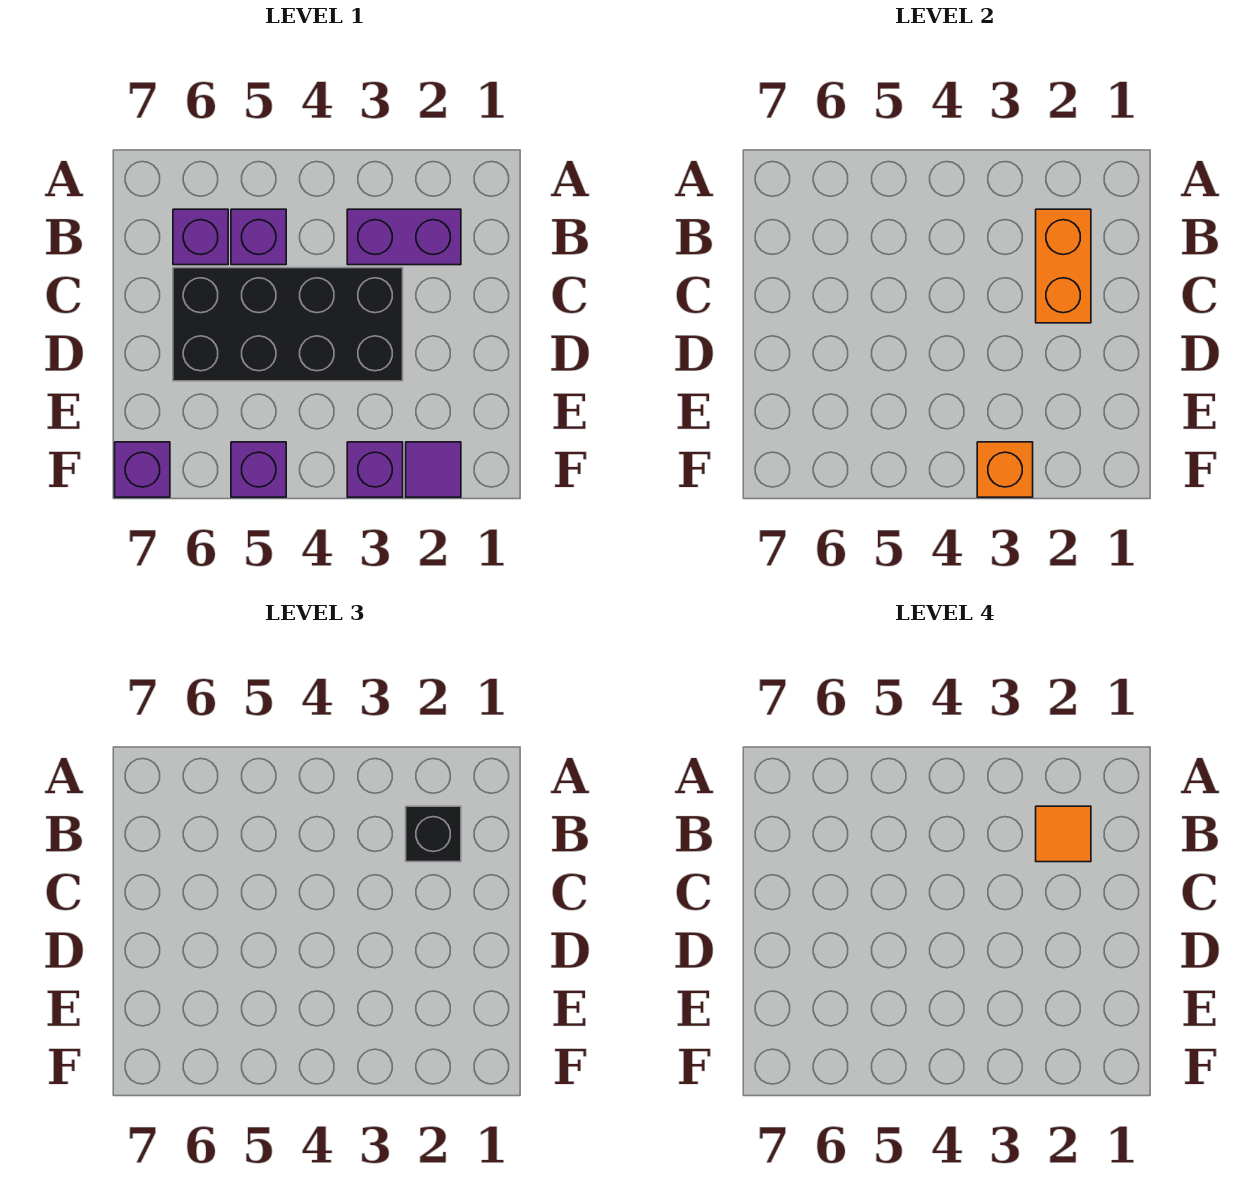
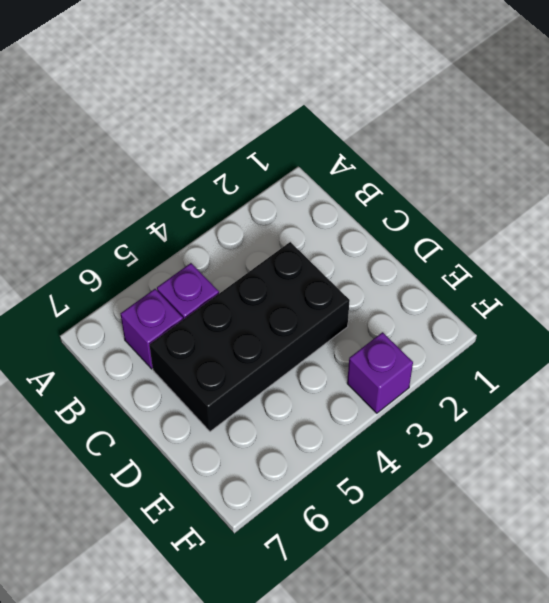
none -> purple brick B2:B3 level 1
none -> purple tile F2 level 1
none -> purple brick F5 level 1

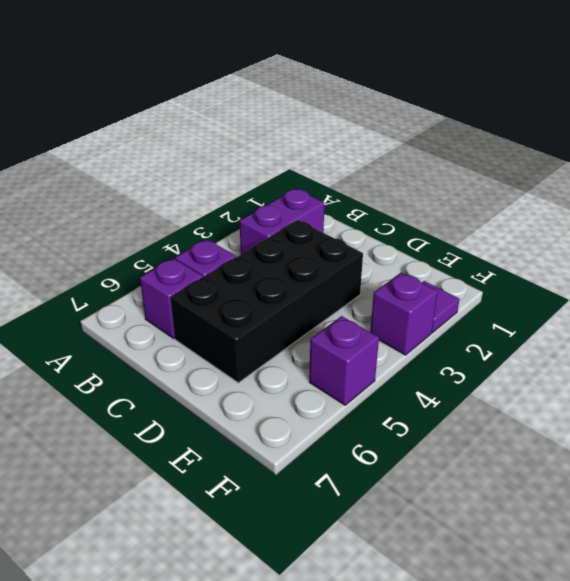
none -> purple brick F7 level 1
none -> orange brick B2:C2 level 2
none -> orange brick F3 level 2

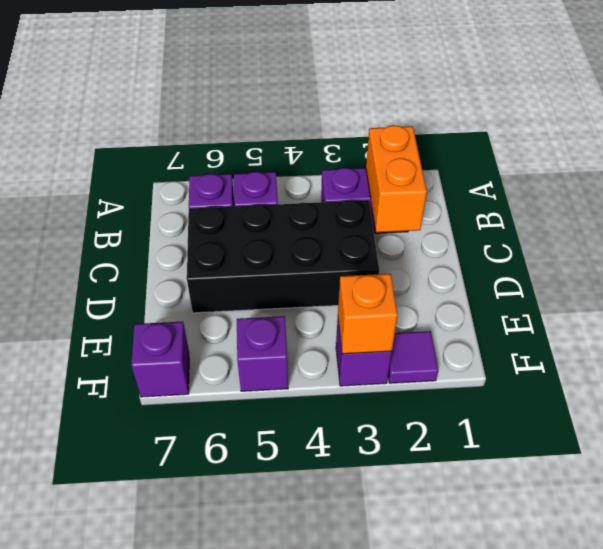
none -> black brick B2 level 3
none -> orange tile B2 level 4

